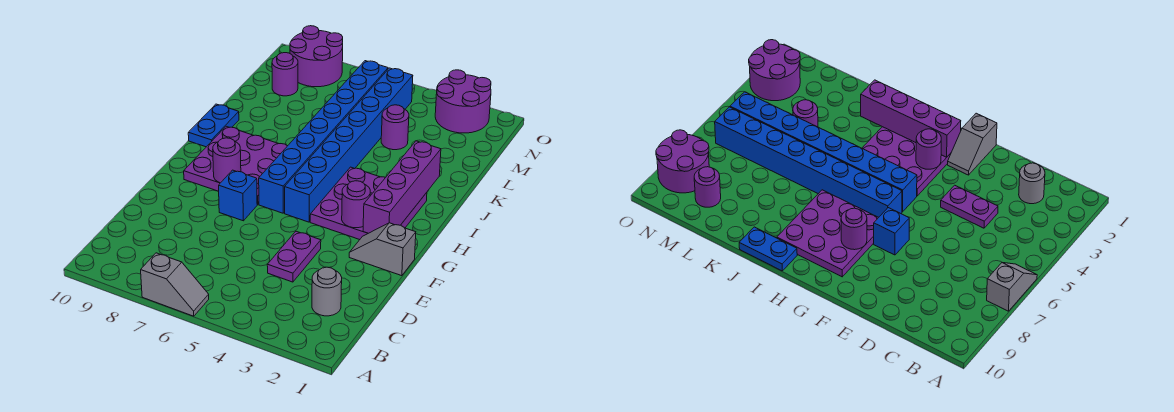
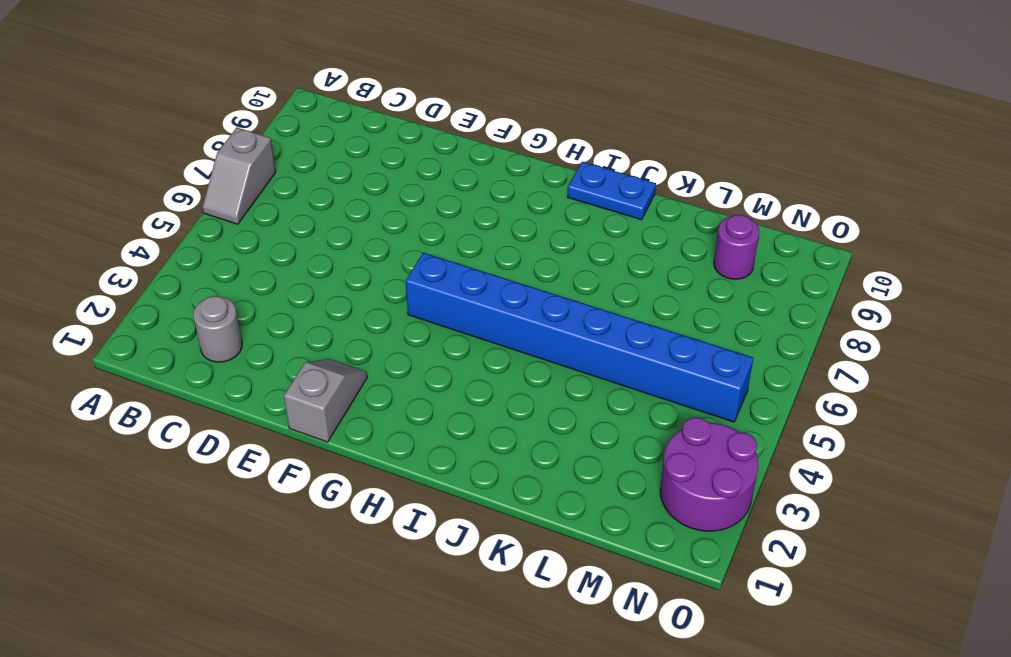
none -> purple plate D4:E4 level 1
none -> blue brick F7 level 1
none -> purple plate G2:I4 level 1

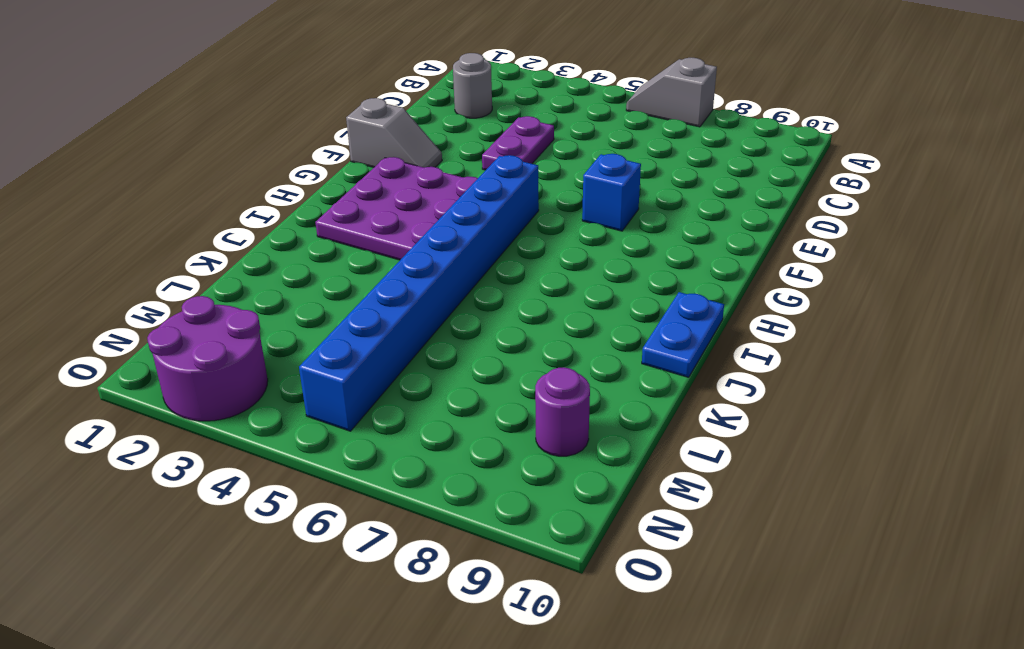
none -> blue brick G6:N6 level 1
none -> purple plate G7:I9 level 1
none -> purple round brick L4 level 1

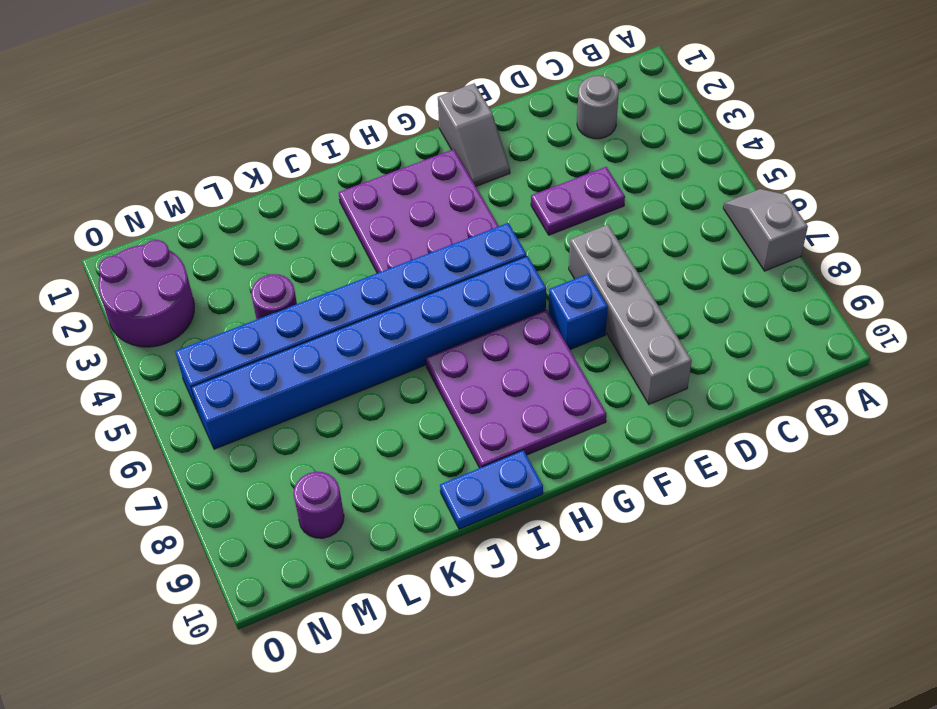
grey brick E6:E9 level 1 -> none
none -> purple round brick N8:O9 level 1
none -> purple brick G2:J2 level 2
none -> purple round brick G3 level 2

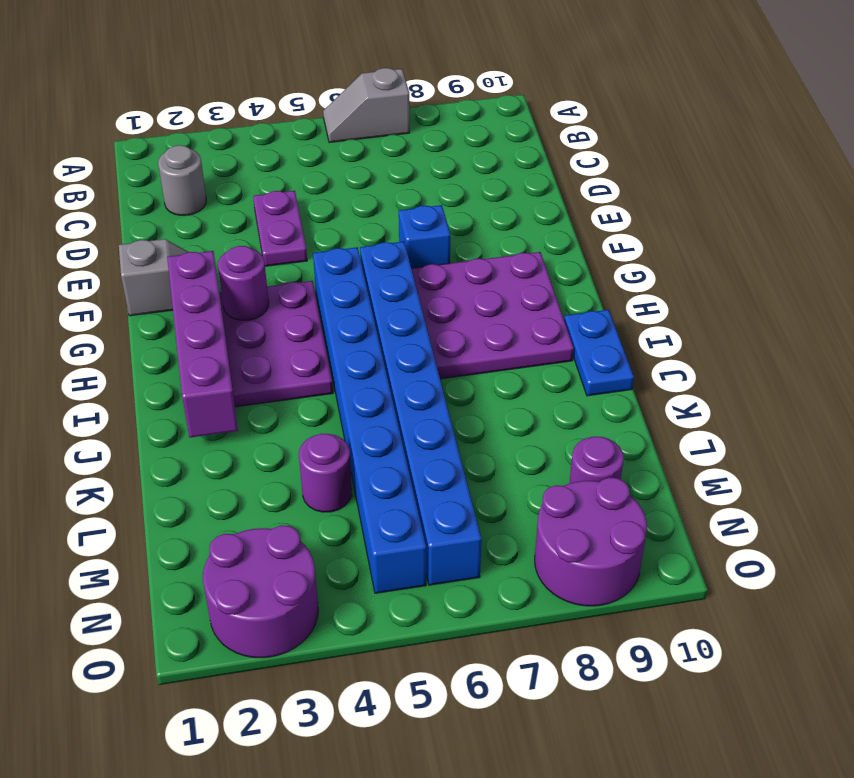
none -> purple round brick G8 level 2

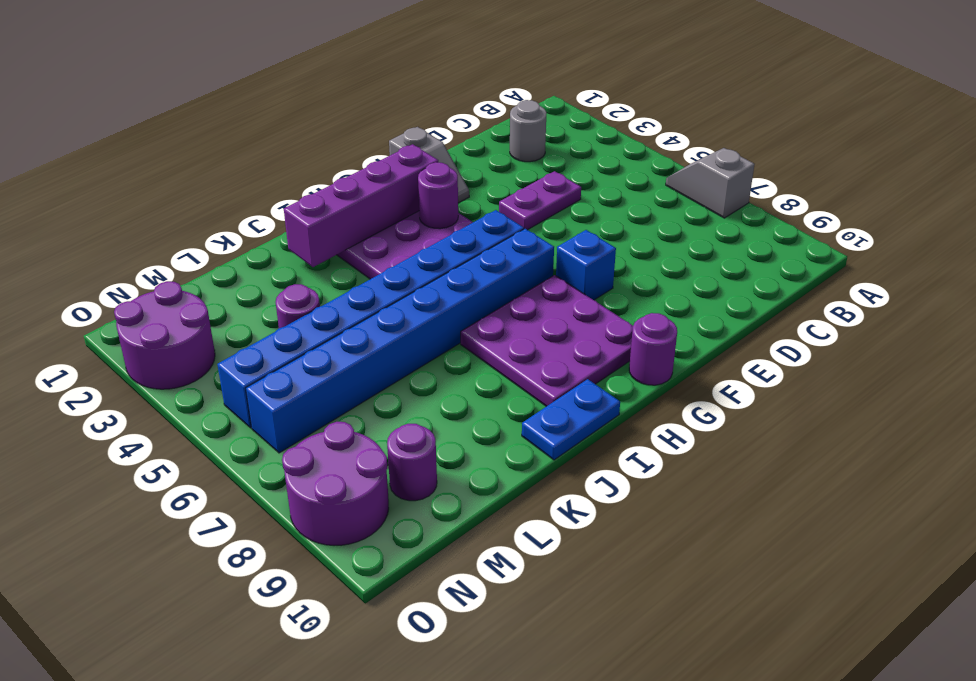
purple round brick G10 level 1 -> purple round brick G8 level 2

